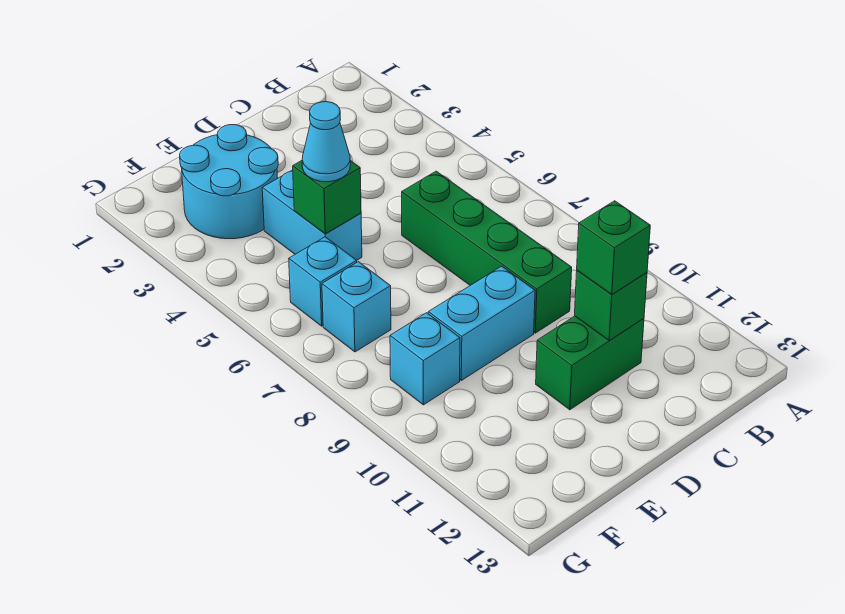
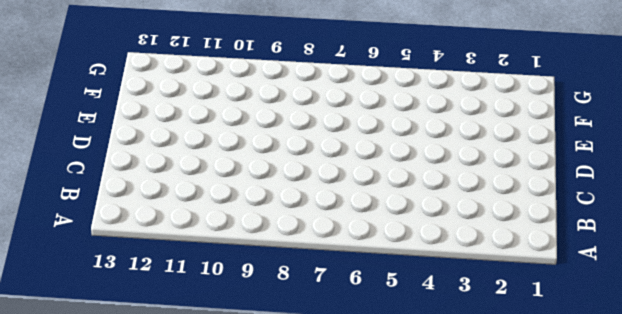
none -> green brick C6:C9 level 1
none -> green brick C11:D11 level 1
none -> cyan brick D9:E9 level 1

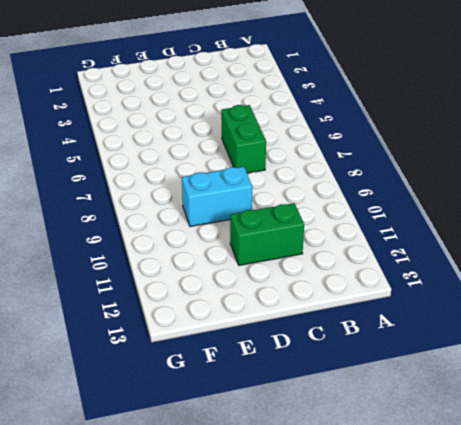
green brick C6:C7 level 1 -> green brick C6:C9 level 1
none -> cyan round brick E2:F3 level 1
none -> cyan brick E4:E5 level 1
none -> cyan brick F6 level 1

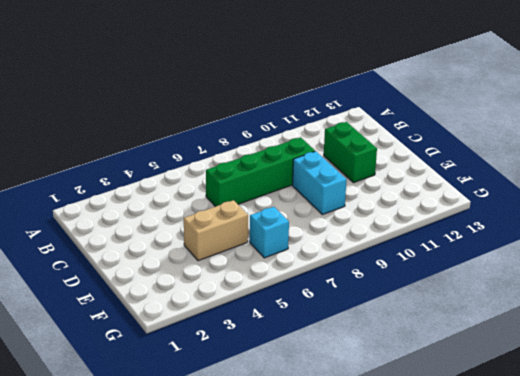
tan brick E4:E5 level 1 -> cyan brick E4:E5 level 1
none -> cyan round brick E2:F3 level 1
none -> cyan brick F7 level 1
none -> cyan brick F9 level 1

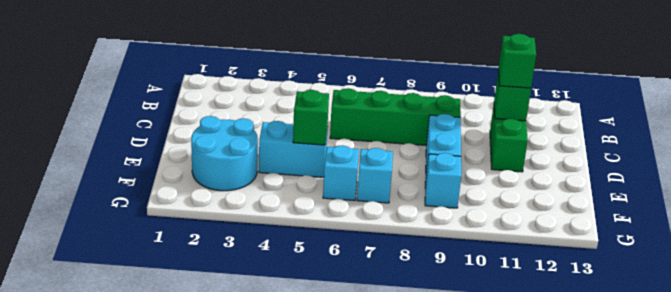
none -> cyan cone E5 level 3

